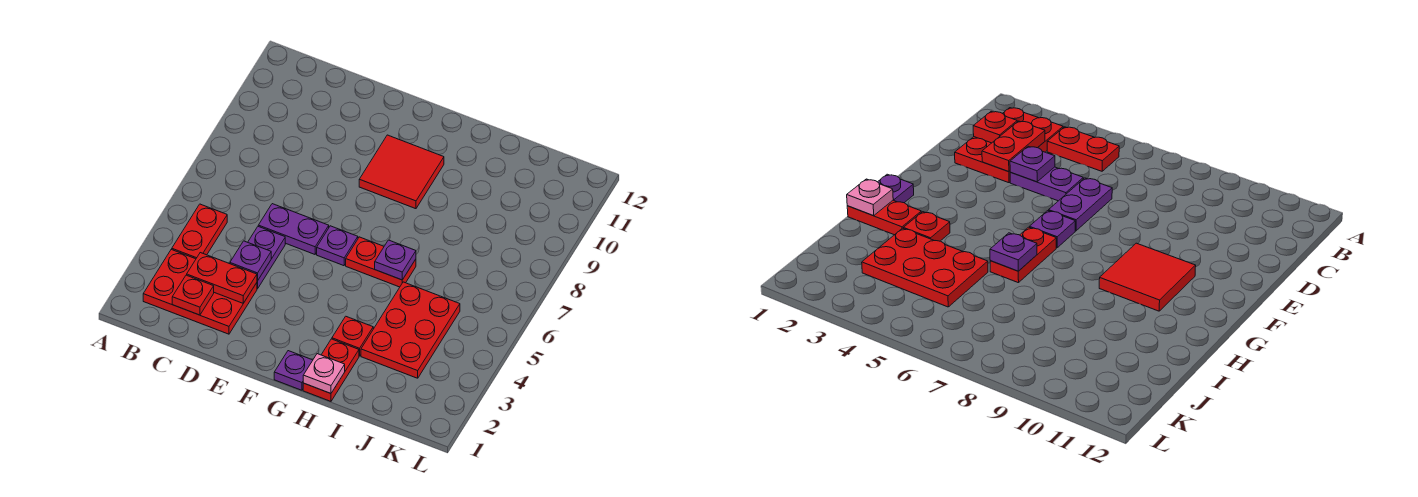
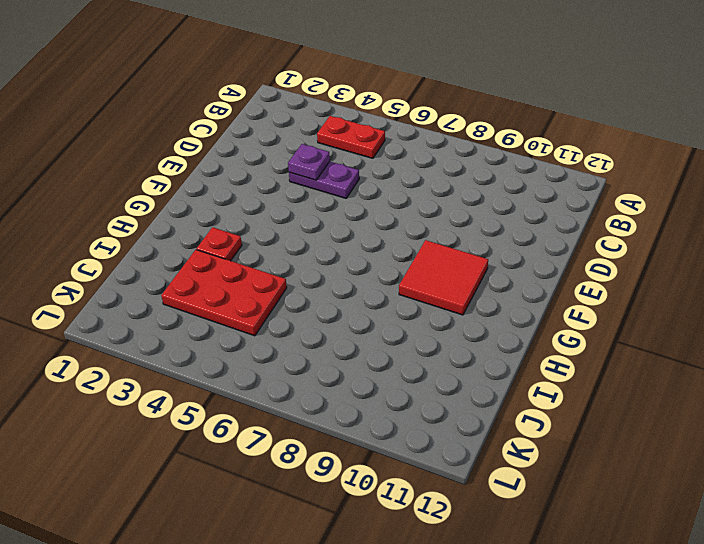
none -> red plate B2:D3 level 1
none -> purple plate D6:E6 level 1
none -> purple plate F6 level 1

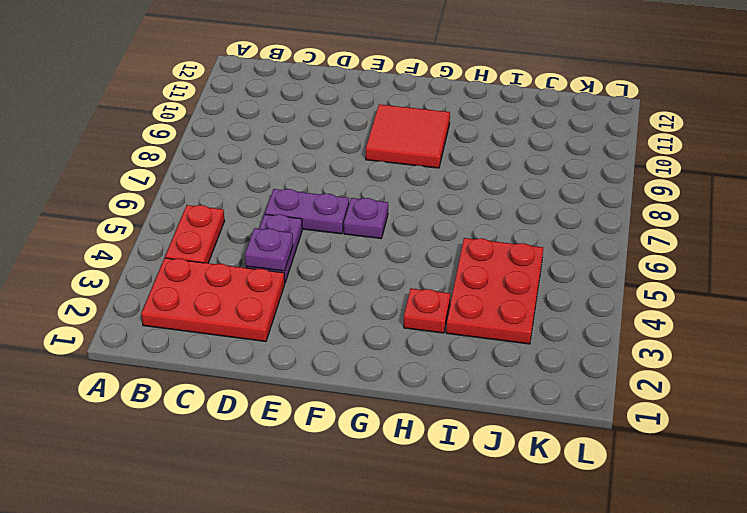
none -> purple plate G1 level 1
none -> red plate G6:H6 level 1
none -> red plate H1:H2 level 1

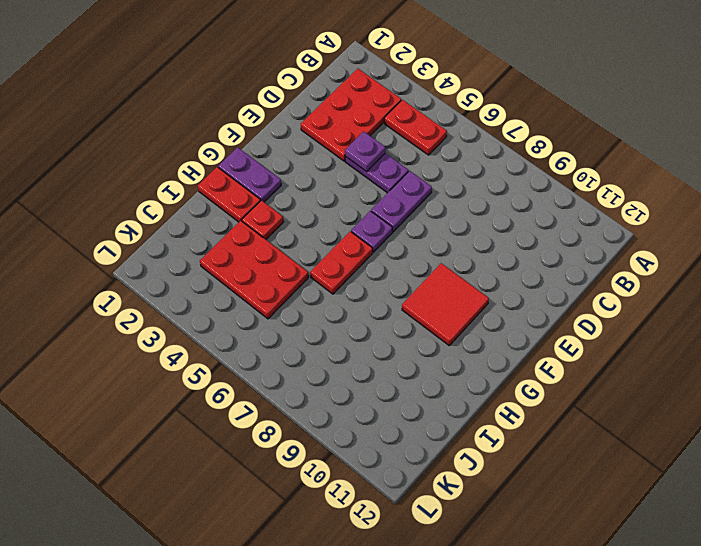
purple plate G1:G2 level 1 -> purple plate G1 level 1
none -> red plate C2 level 2
none -> red plate C3:D3 level 2
none -> pink plate H1 level 2

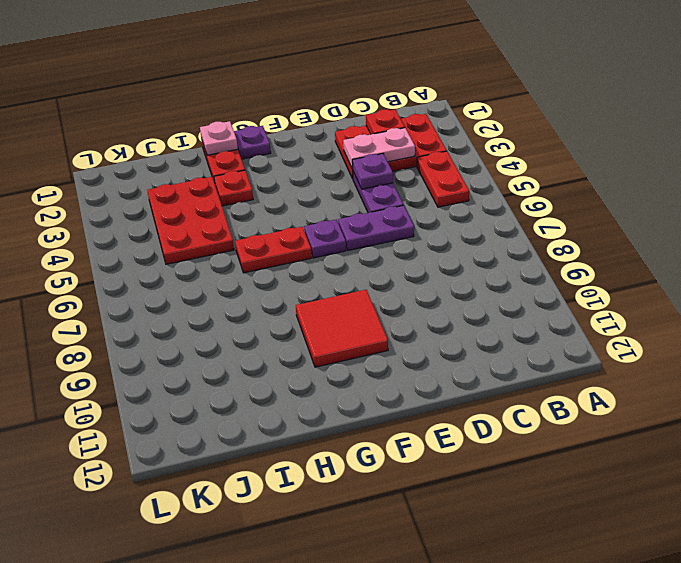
pink plate C3:D3 level 2 -> red plate C3:D3 level 2
none -> purple plate H6 level 2

